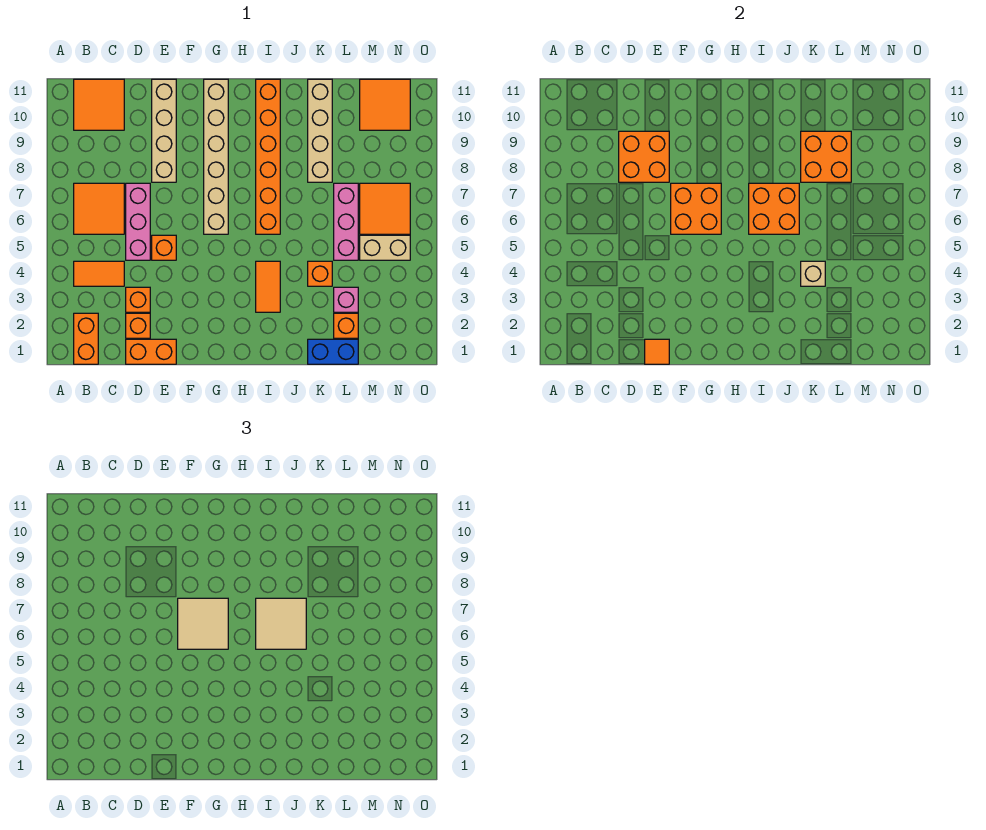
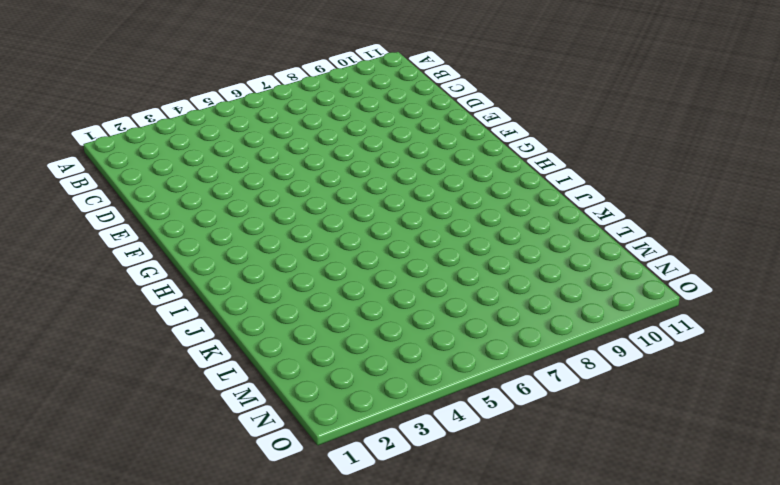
none -> orange brick B1:B2 level 1
none -> orange tile B4:C4 level 1
none -> orange tile B6:C7 level 1
none -> orange tile B10:C11 level 1

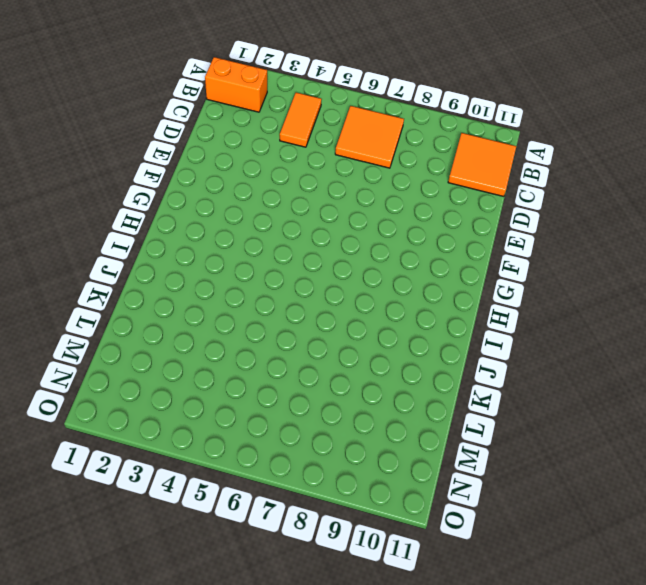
none -> orange brick D1:E1 level 1
none -> orange brick D2 level 1
none -> orange brick D3 level 1
none -> pink brick D5:D7 level 1

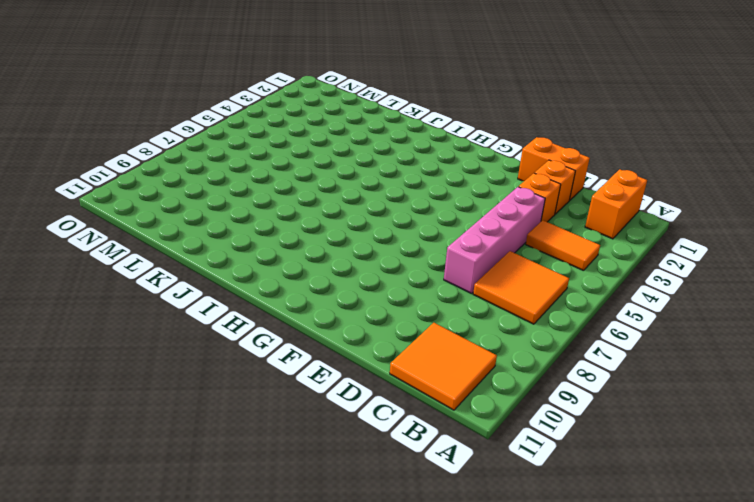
pink brick D4:D7 level 1 -> pink brick D5:D7 level 1
none -> orange brick E5 level 1
none -> tan brick E8:E11 level 1
none -> tan brick G6:G11 level 1
none -> orange tile I3:I4 level 1

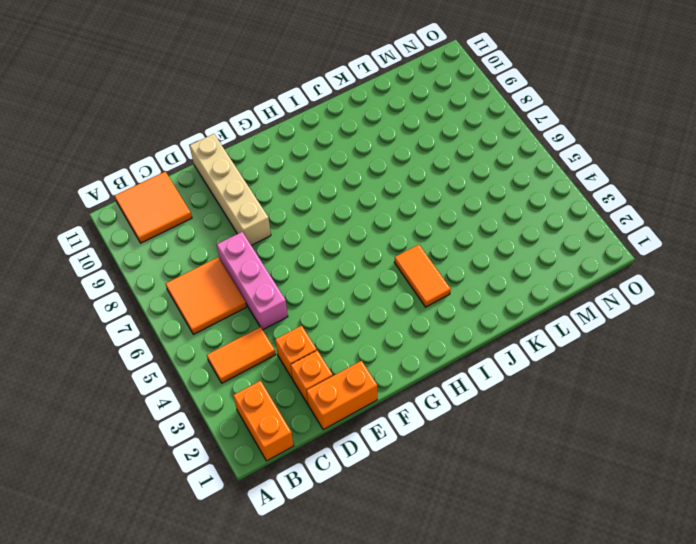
none -> orange brick E5 level 1
none -> tan brick G6:G11 level 1
none -> orange brick I6:I11 level 1
none -> blue brick K1:L1 level 1

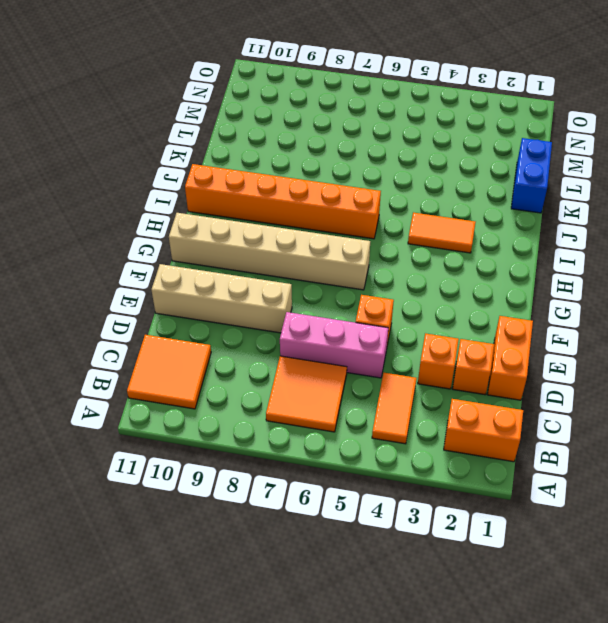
none -> orange brick K4 level 1
none -> tan brick K8:K11 level 1
none -> orange brick L2 level 1
none -> pink brick L3 level 1

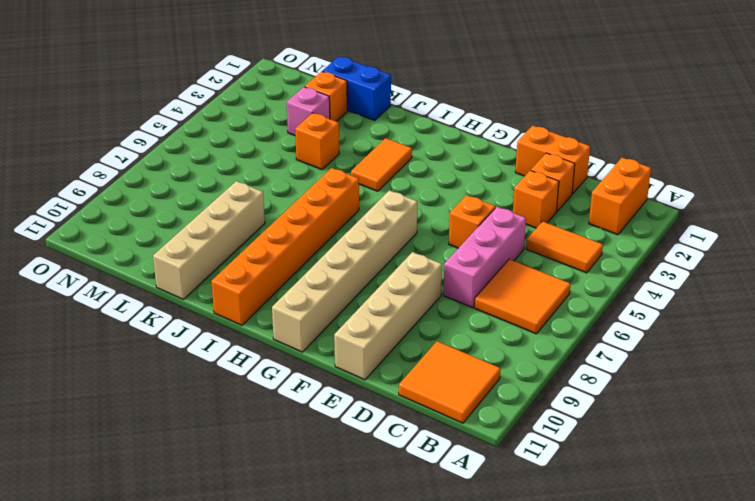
none -> pink brick L5:L7 level 1
none -> tan brick M5:N5 level 1
none -> orange tile M6:N7 level 1
none -> orange tile M10:N11 level 1

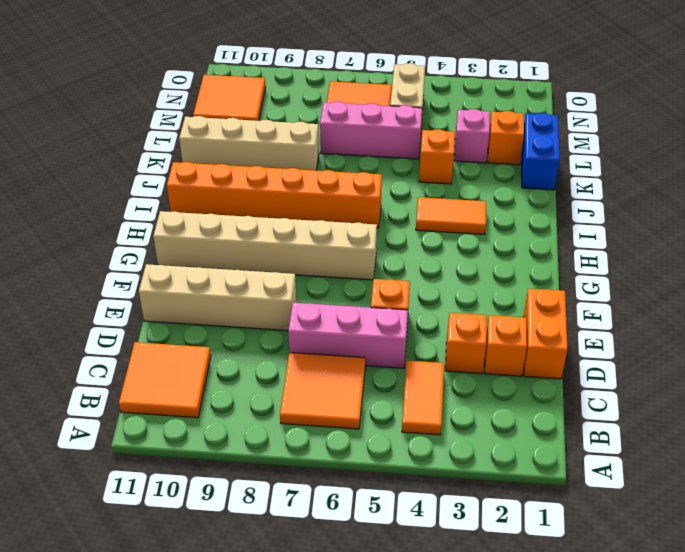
none -> orange brick B1:B2 level 1
none -> orange brick D8:E9 level 2
none -> orange tile E1 level 2
none -> orange brick F6:G7 level 2

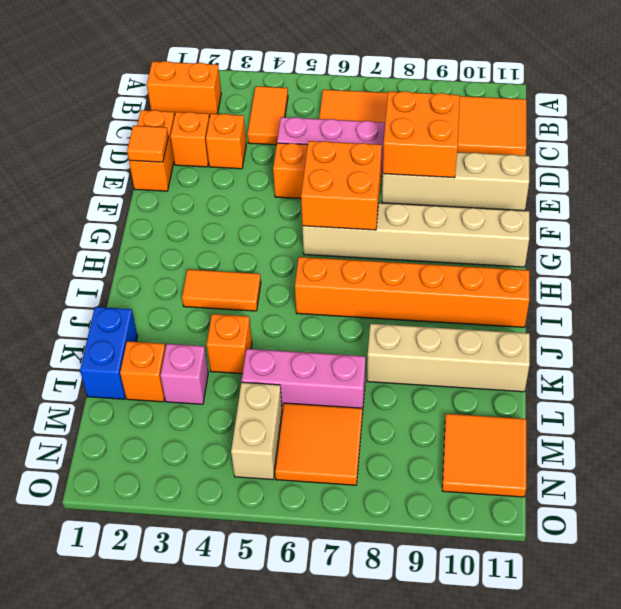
none -> orange brick I6:J7 level 2
none -> tan brick K4 level 2
none -> orange brick K8:L9 level 2
none -> tan tile F6:G7 level 3

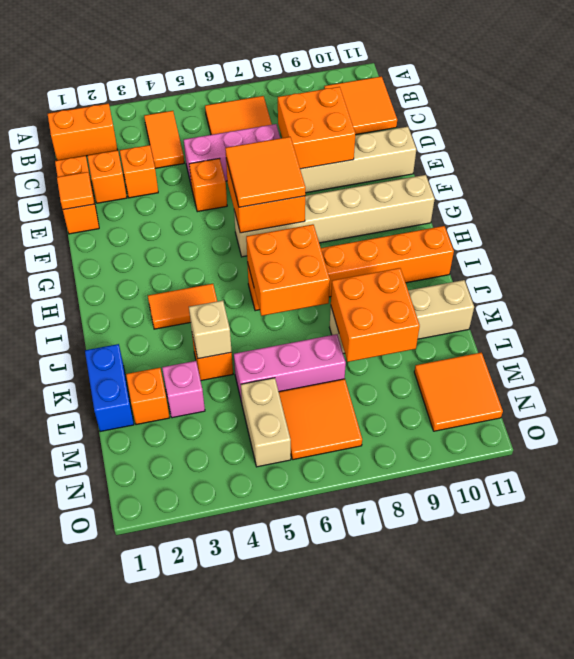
orange tile F6:G7 level 3 -> tan tile F6:G7 level 3
none -> tan tile I6:J7 level 3

